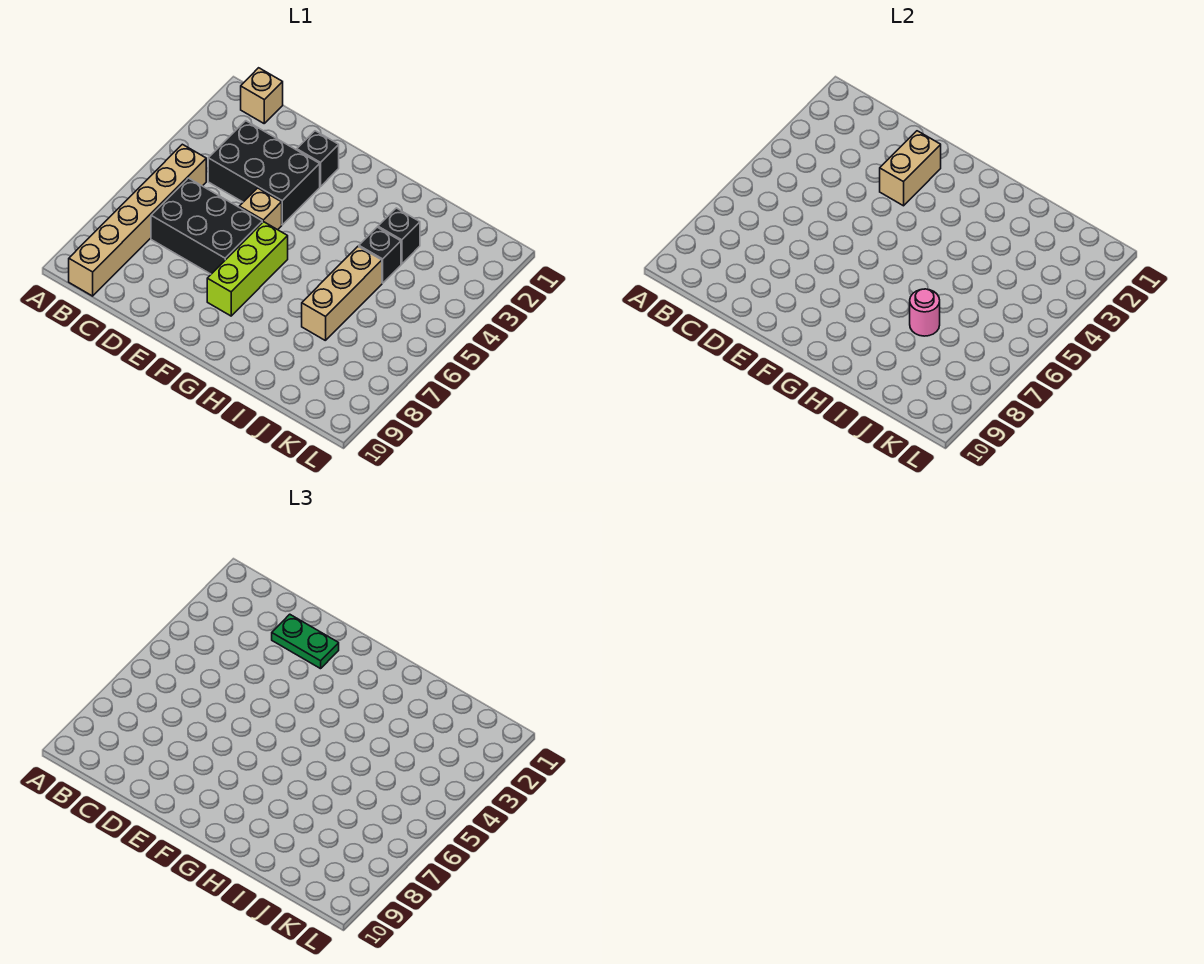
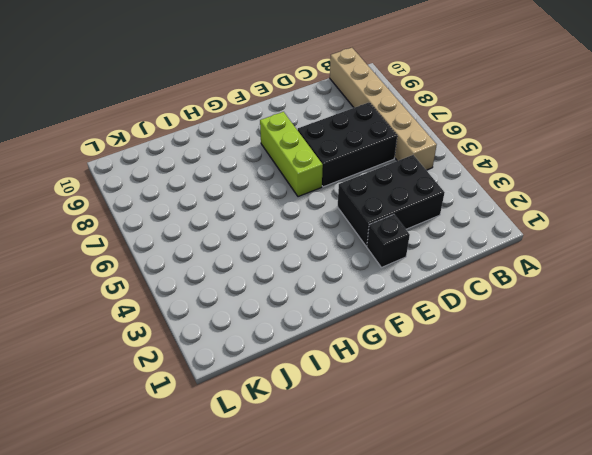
none -> tan brick B1 level 1
none -> tan brick E5 level 1
none -> black brick I3 level 1

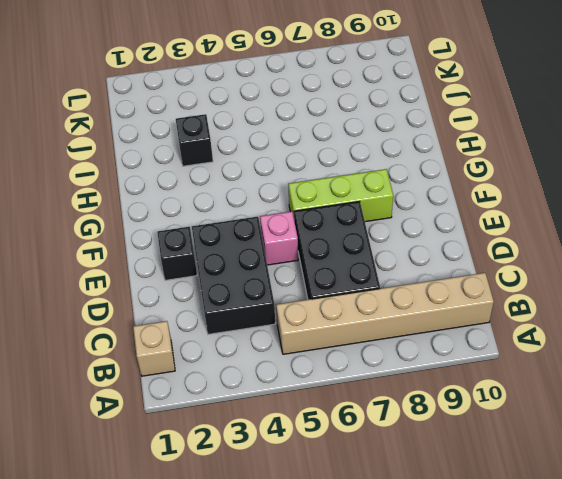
pink brick E5 level 1 -> tan brick E5 level 1
none -> black brick I4 level 1
none -> tan brick I5:I7 level 1
none -> tan brick E2:E3 level 2

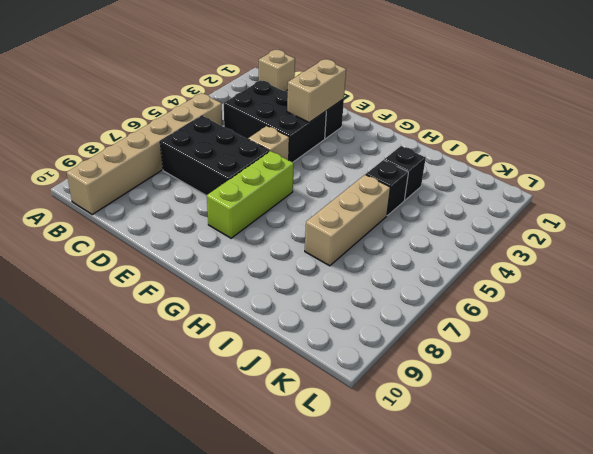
none -> pink round brick I7 level 2
none -> green plate D2:E2 level 3

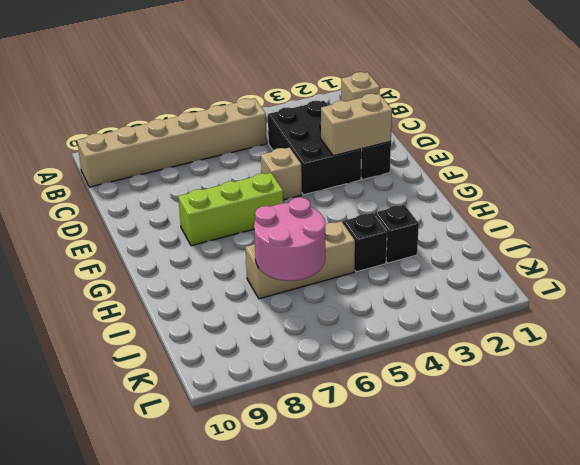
pink round brick I6:J7 level 2 -> pink round brick I7 level 2
none -> black brick C6:E7 level 1
none -> green plate D2:E2 level 3

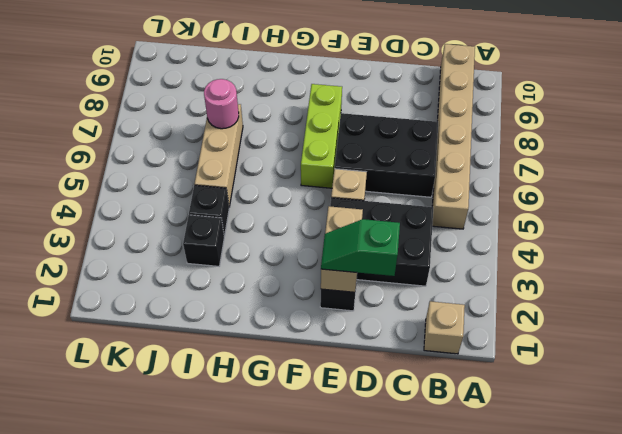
green slope D2:E2 level 3 top D -> green plate D2:E2 level 3

